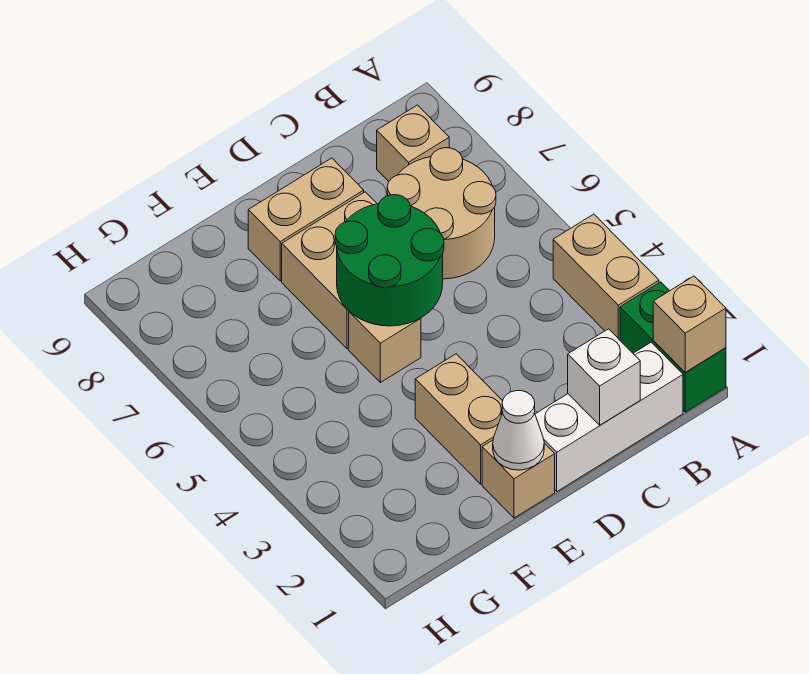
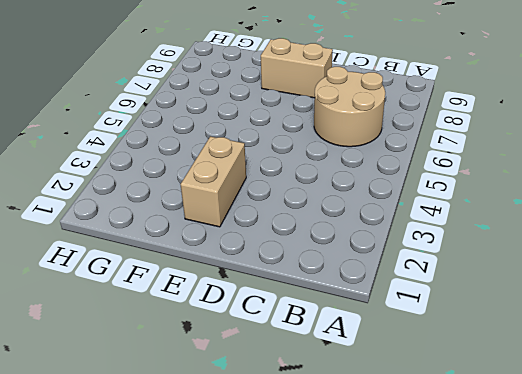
none -> green brick A1:A2 level 1
none -> tan brick A3:A4 level 1
none -> white brick B1:D1 level 1

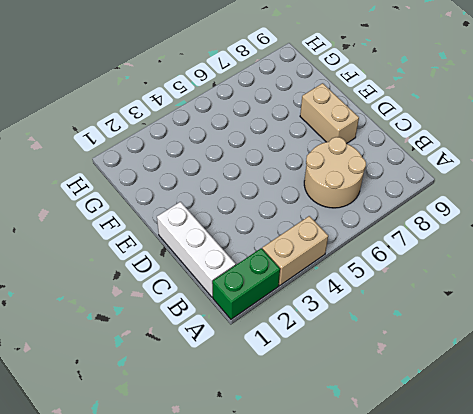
none -> tan brick B8 level 1
none -> tan brick D6:E7 level 1
none -> tan brick E1 level 1

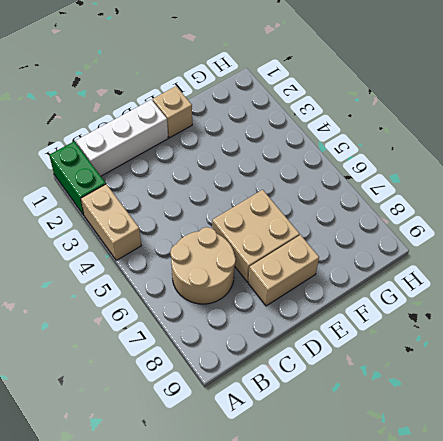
none -> tan brick B8 level 1
none -> tan brick E2:E3 level 1
none -> tan brick E5 level 1

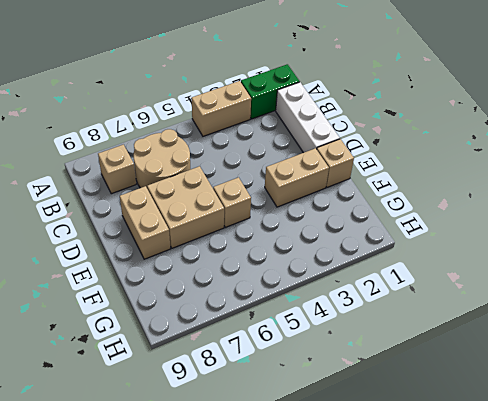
none -> tan brick A1 level 2
none -> white brick C1 level 2
none -> green round brick D5:E6 level 2

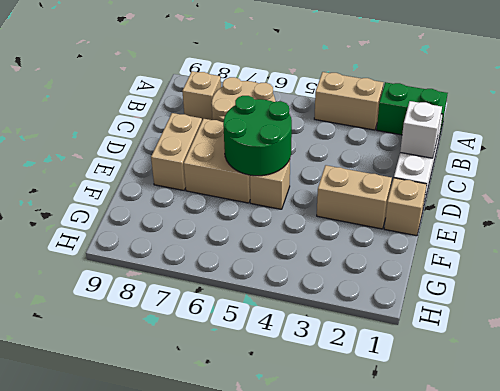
none -> tan brick A1 level 2
none -> white cone E1 level 2

